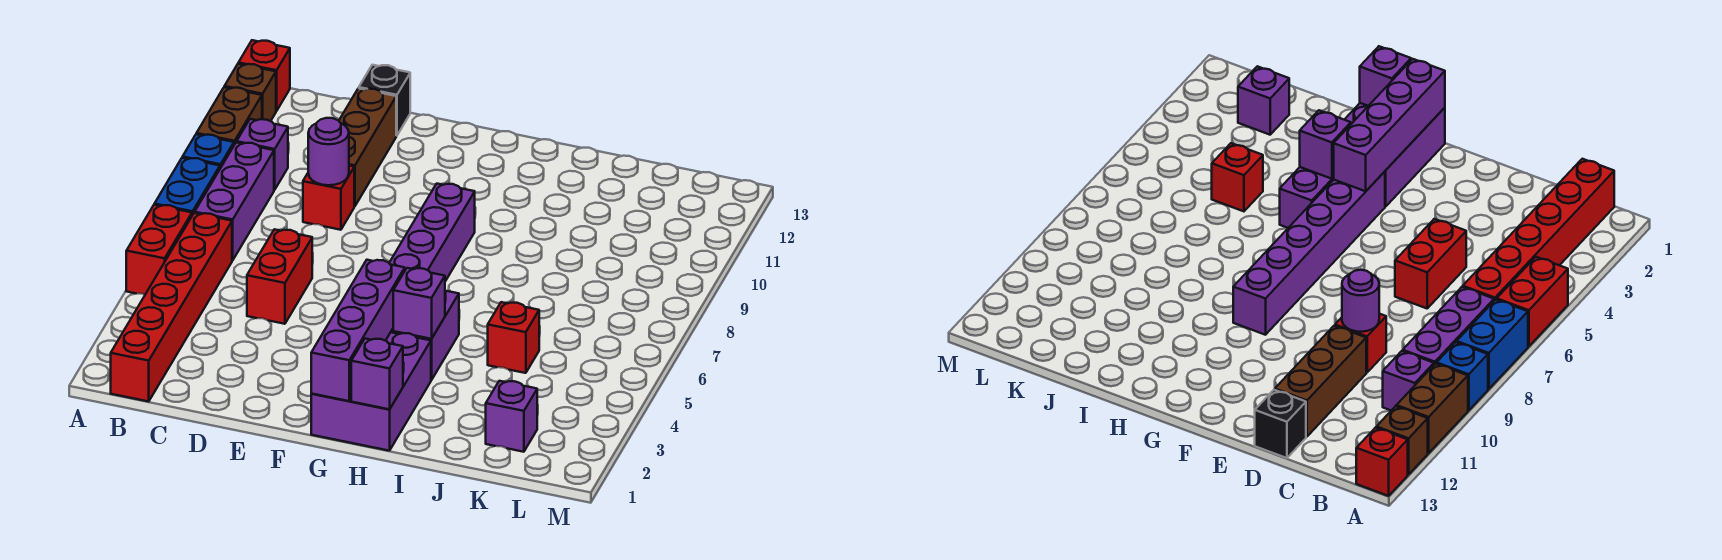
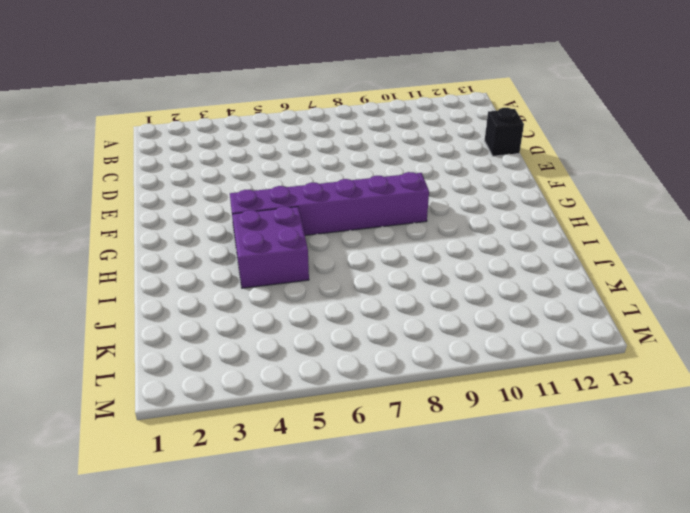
purple brick H4:I5 level 1 -> purple brick H4:H5 level 1
none -> red brick A5:A6 level 1
none -> blue brick A7:A8 level 1
none -> blue brick A9 level 1

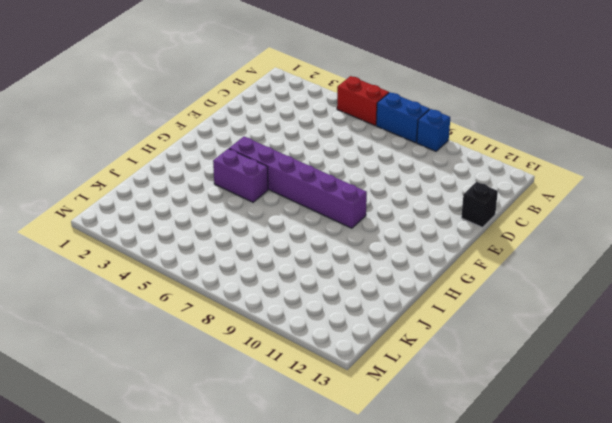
none -> brown brick A10:A11 level 1
none -> brown brick A12 level 1
none -> red brick A13 level 1

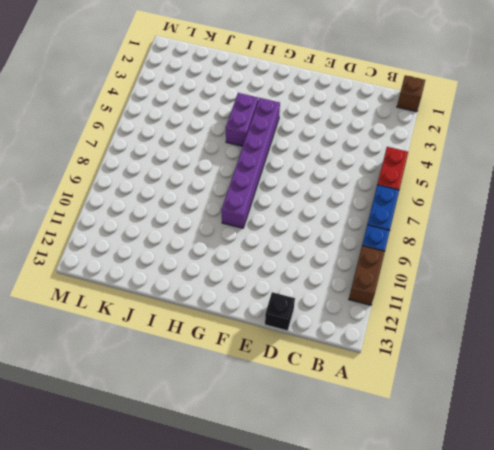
brown brick A1 level 1 -> brown brick A12 level 1
none -> red brick A13 level 1
none -> red brick B1:B6 level 1
none -> purple brick B7:B9 level 1

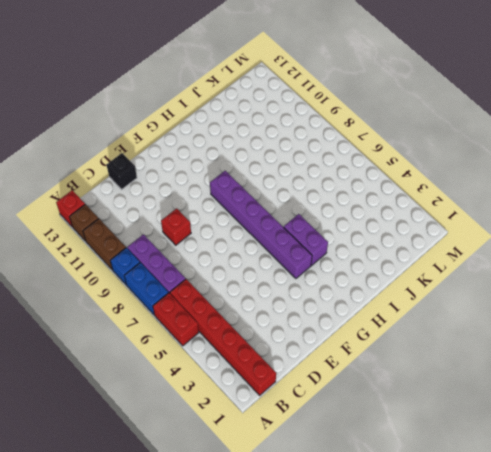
none -> purple brick B10 level 1
none -> red brick D5:D6 level 1
none -> brown brick D10:D12 level 1

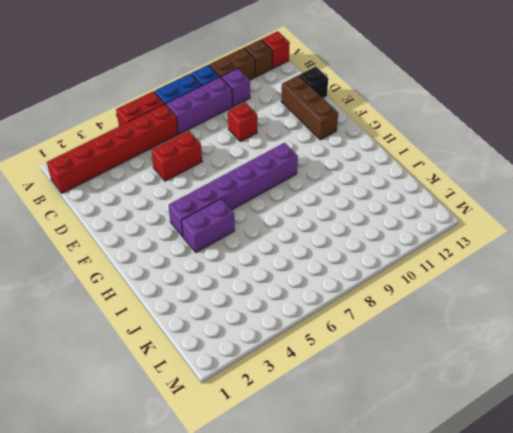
brown brick D12:F12 level 1 -> brown brick D10:D12 level 1
none -> purple brick G1:H3 level 1
none -> red brick J5 level 1
none -> purple brick K2 level 1

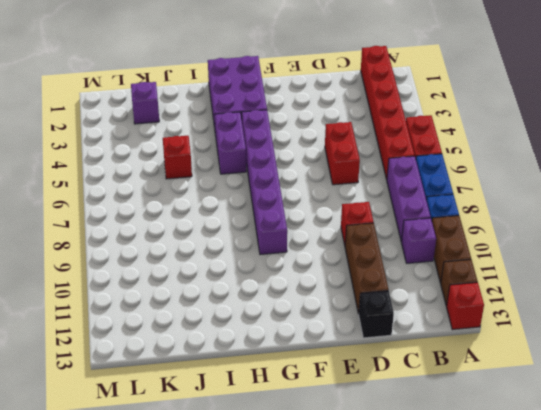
none -> purple round brick D9 level 2
none -> purple brick G1:G4 level 2
none -> purple brick H1 level 2

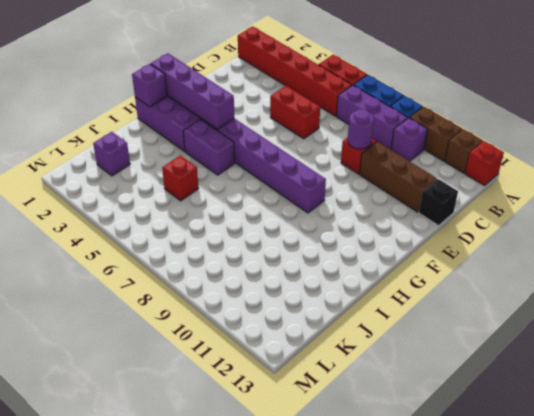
none -> purple brick H4 level 2

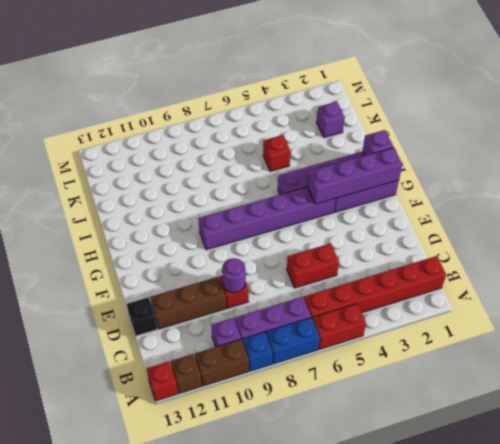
none -> purple brick H4 level 2

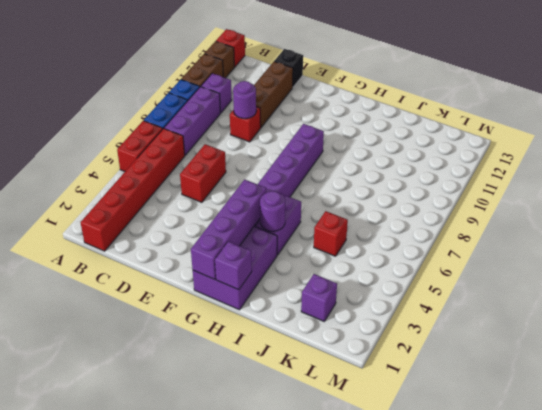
purple round brick H4 level 2 -> purple brick H4 level 2

